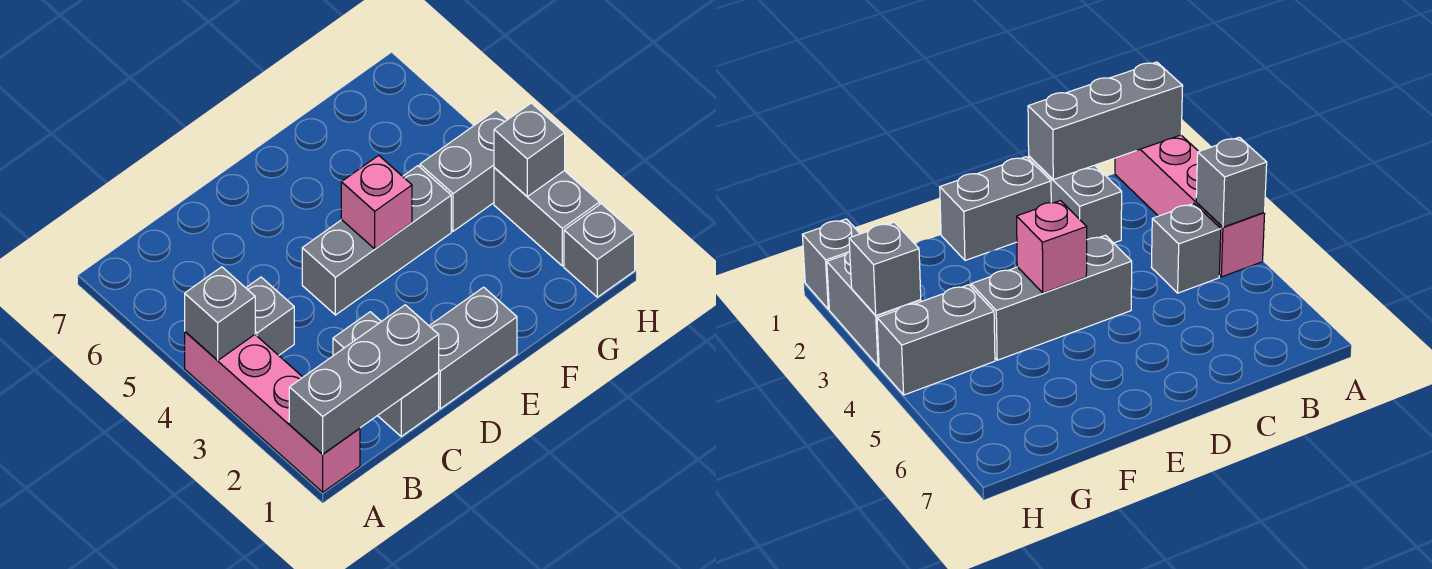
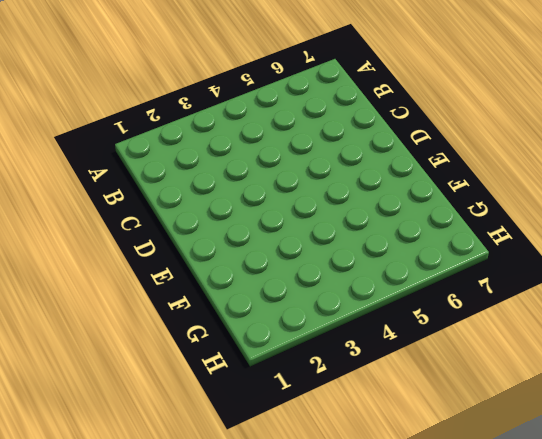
none -> pink brick A1:A4 level 1
none -> grey brick B4 level 1
none -> grey brick C1:C2 level 1

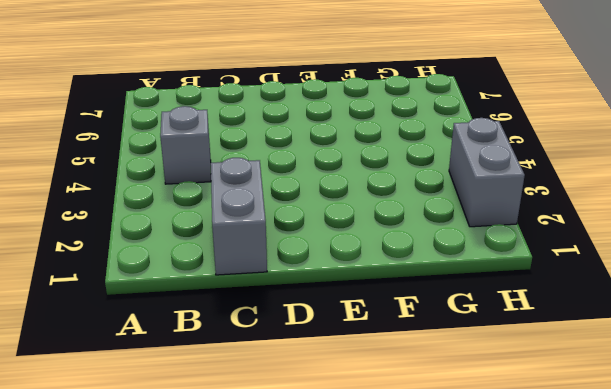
none -> pink brick A1:A4 level 1
none -> grey brick D1:E1 level 1
none -> grey brick D4:F4 level 1

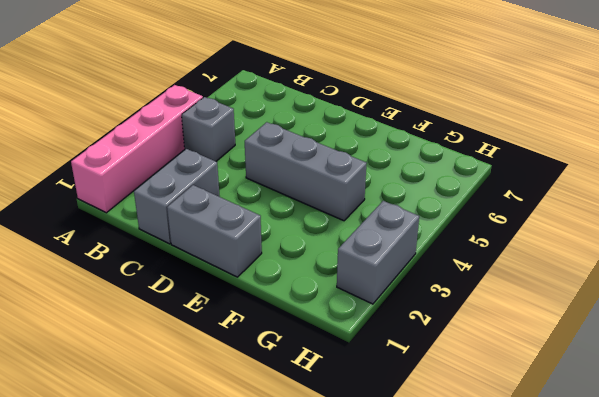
none -> grey brick G4:H4 level 1
none -> grey brick H1 level 1
none -> grey brick A1:C1 level 2

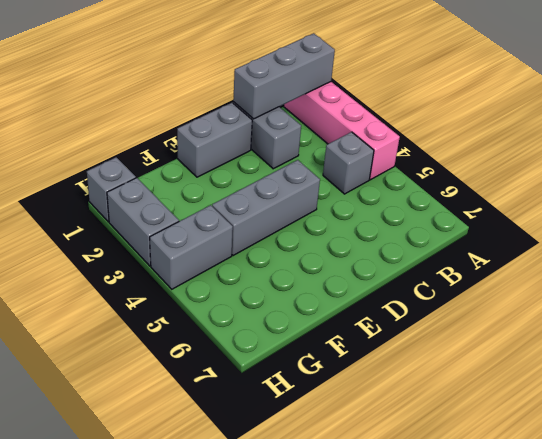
none -> grey brick A4 level 2
none -> pink brick E4 level 2
none -> grey brick H3 level 2

